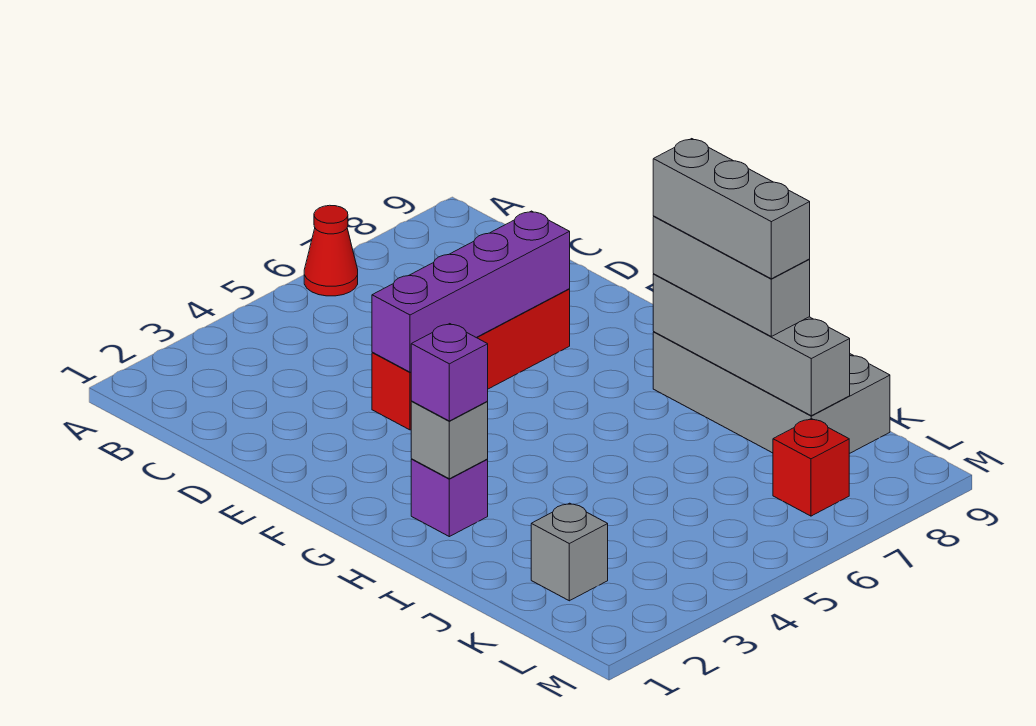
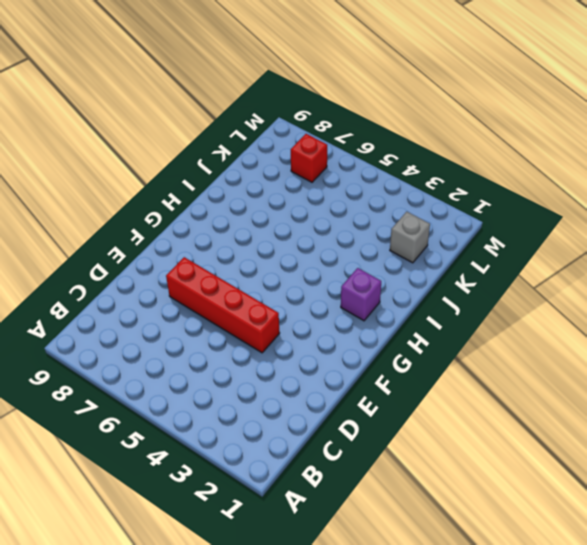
none -> red cone A6 level 1
none -> grey brick H8:K9 level 1
none -> purple brick E4:E7 level 2

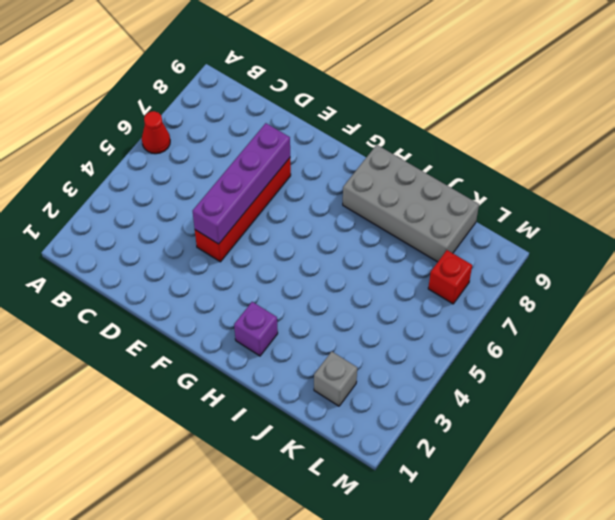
none -> grey brick H2 level 2
none -> grey brick H8:K8 level 2
none -> purple brick H2 level 3

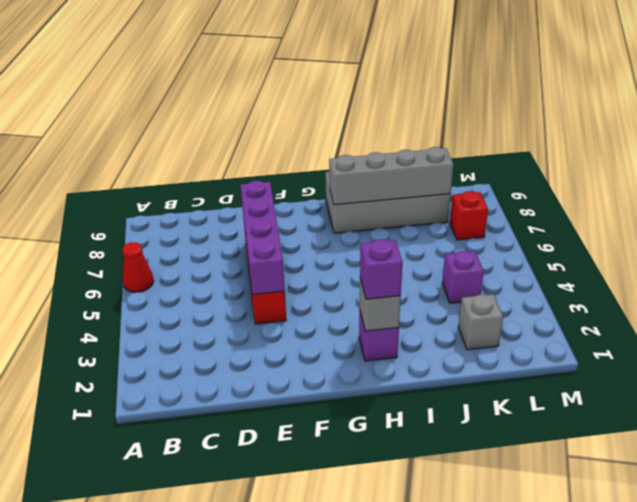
purple brick K4 level 1 -> none
none -> grey brick H8:J8 level 3
none -> grey brick H8:J8 level 4

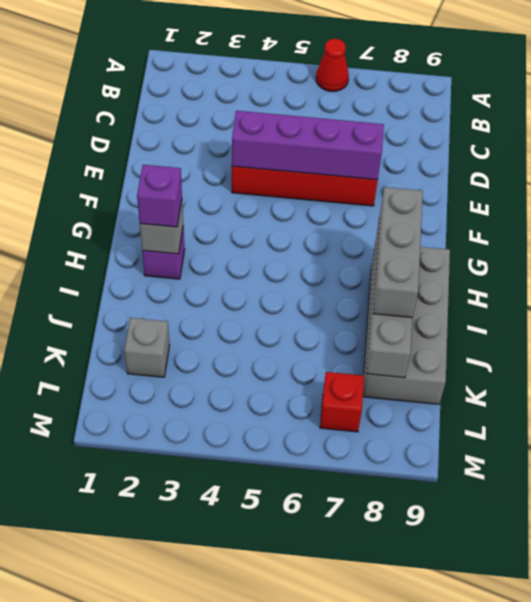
none -> grey brick H8:J8 level 4

